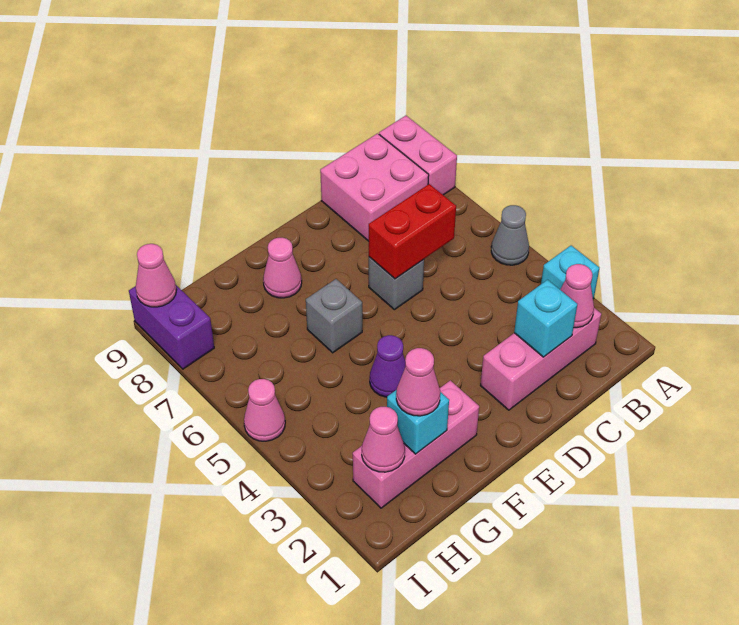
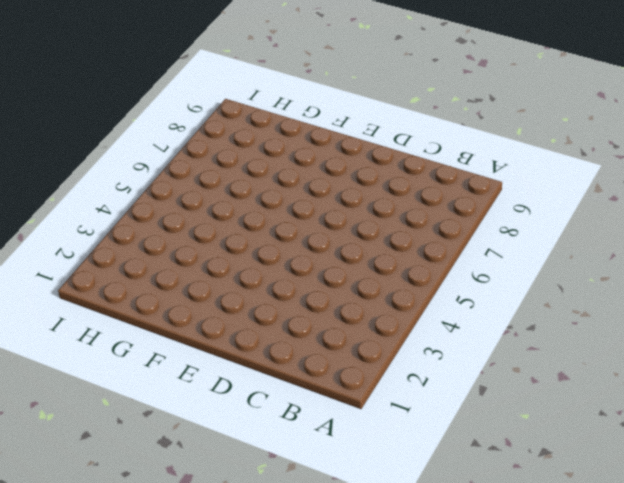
none -> cyan brick A3 level 1
none -> grey cone A5 level 1
none -> pink brick A8:A9 level 1

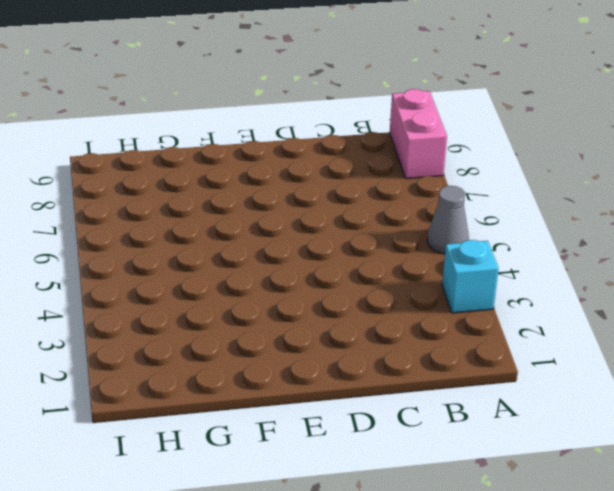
none -> pink brick B2:D2 level 1
none -> pink brick B8:C9 level 1
none -> grey brick D6 level 1

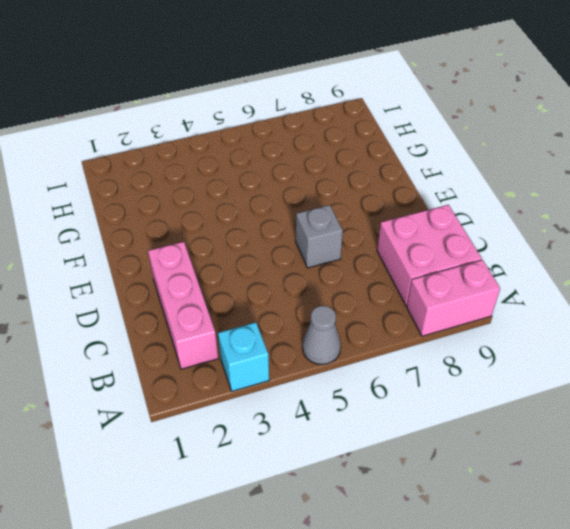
none -> pink brick F2:H2 level 1
none -> purple cone F4 level 1
none -> grey brick F6 level 1

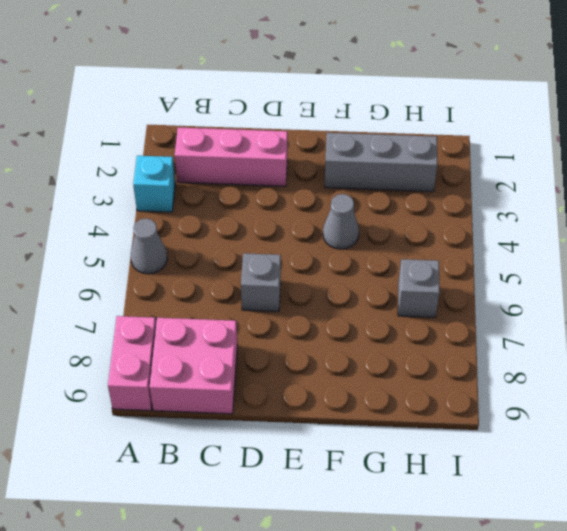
grey brick F2:H2 level 1 -> pink brick F2:H2 level 1
grey cone F4 level 1 -> purple cone F4 level 1
grey brick H6 level 1 -> grey brick F6 level 1
none -> pink cone F8 level 1
none -> pink cone I5 level 1
none -> purple brick I8:I9 level 1

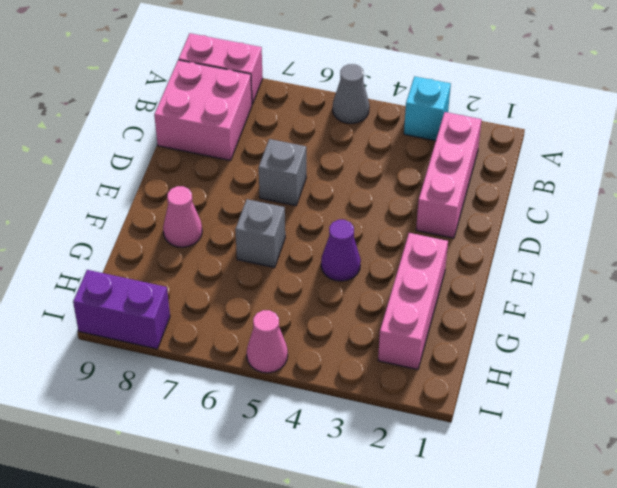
none -> pink cone B2 level 2
none -> cyan brick C2 level 2
none -> red brick C6:D6 level 2

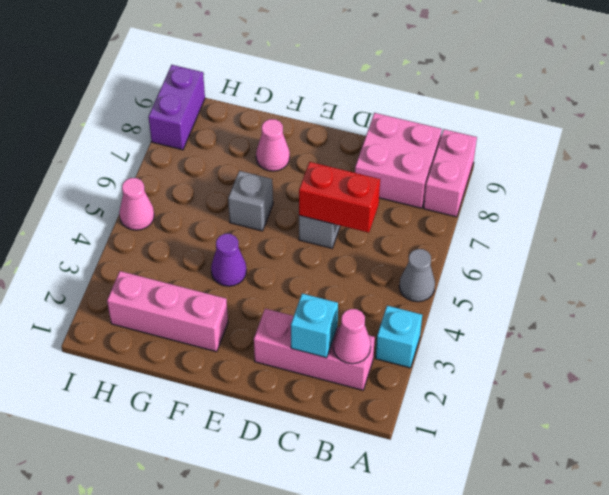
none -> cyan brick G2 level 2
none -> pink cone H2 level 2
none -> pink cone I9 level 2

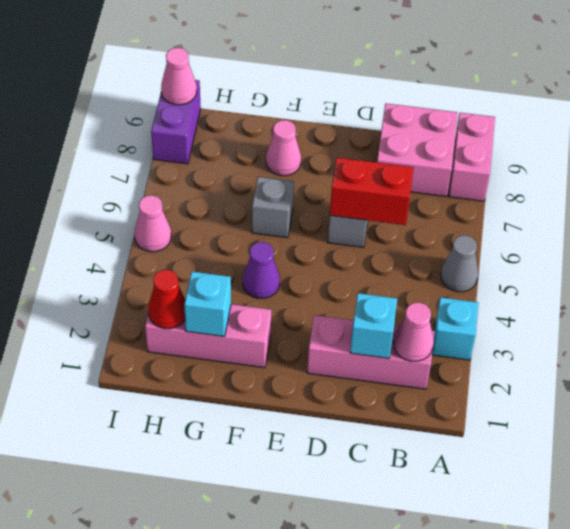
red cone H2 level 2 -> pink cone H2 level 2
none -> pink cone G2 level 3

